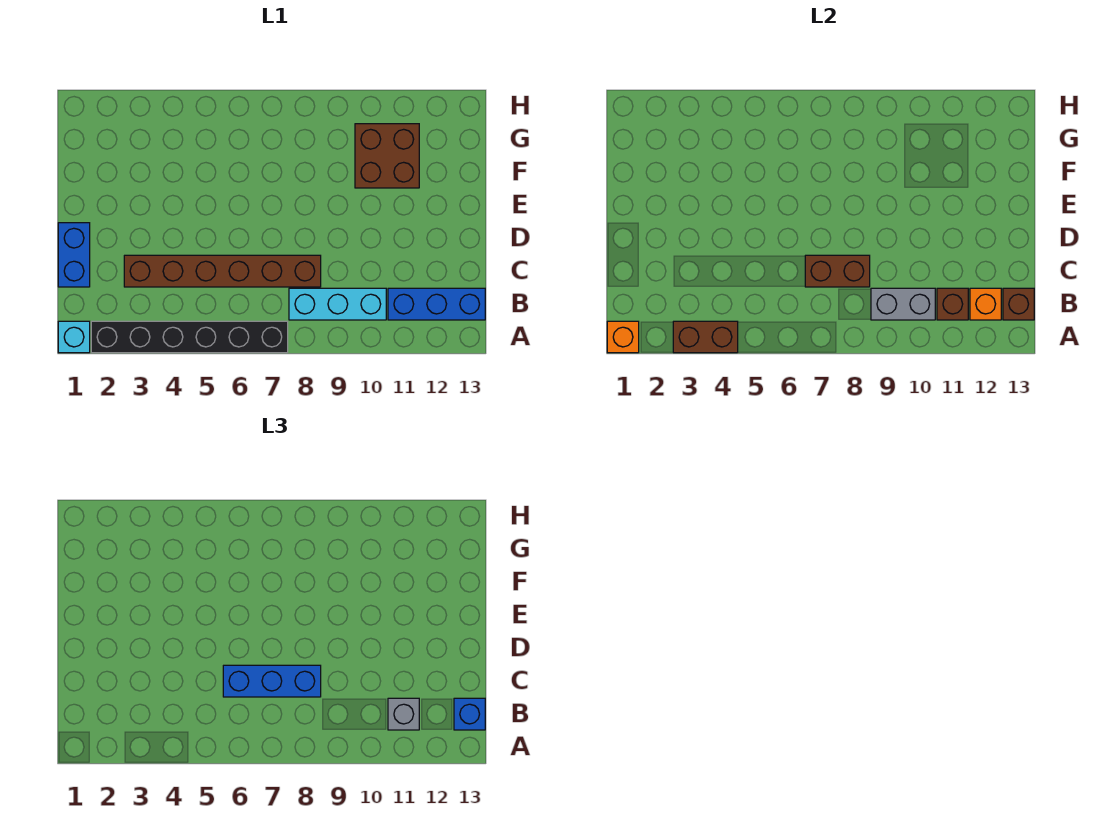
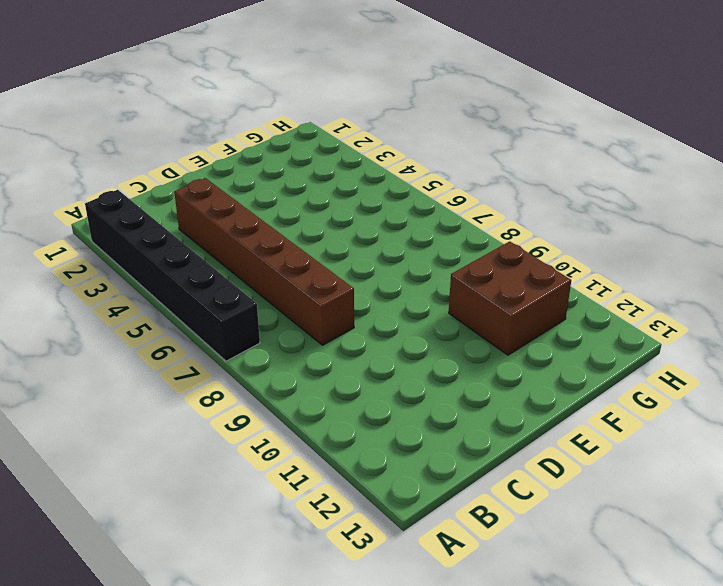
none -> cyan brick A1 level 1
none -> cyan brick B8:B10 level 1
none -> blue brick B11:B13 level 1

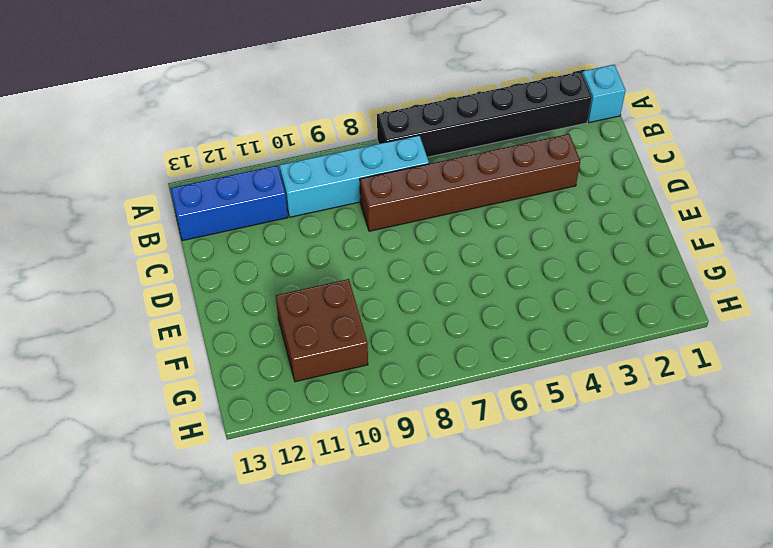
cyan brick B7:B10 level 1 -> cyan brick B8:B10 level 1
none -> blue brick C1:D1 level 1
none -> orange brick A1 level 2
none -> brown brick A3:A4 level 2

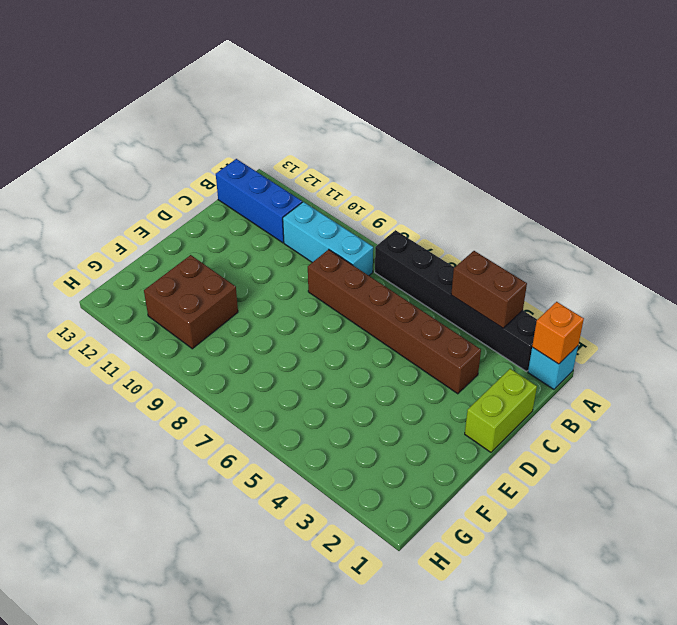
lime brick C1:D1 level 1 -> blue brick C1:D1 level 1
none -> grey brick B9:B10 level 2
none -> brown brick B11 level 2
none -> orange brick B12 level 2

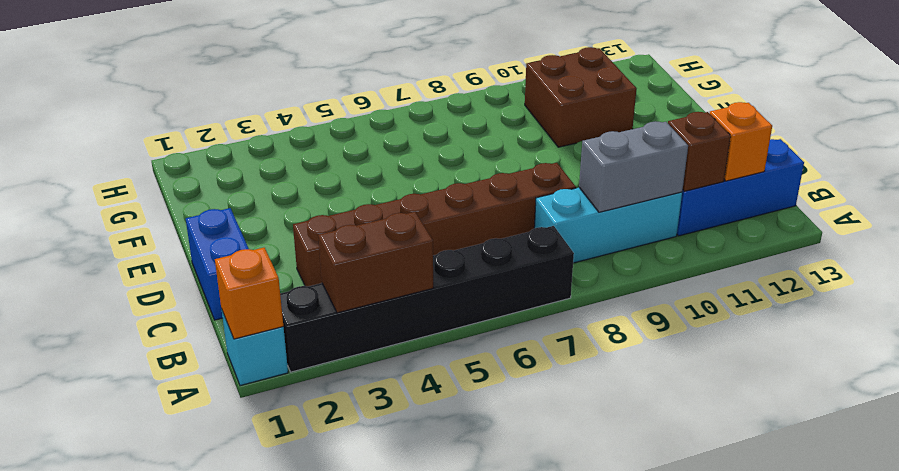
none -> brown brick B13 level 2
none -> brown brick C7:C8 level 2
none -> grey brick B11 level 3

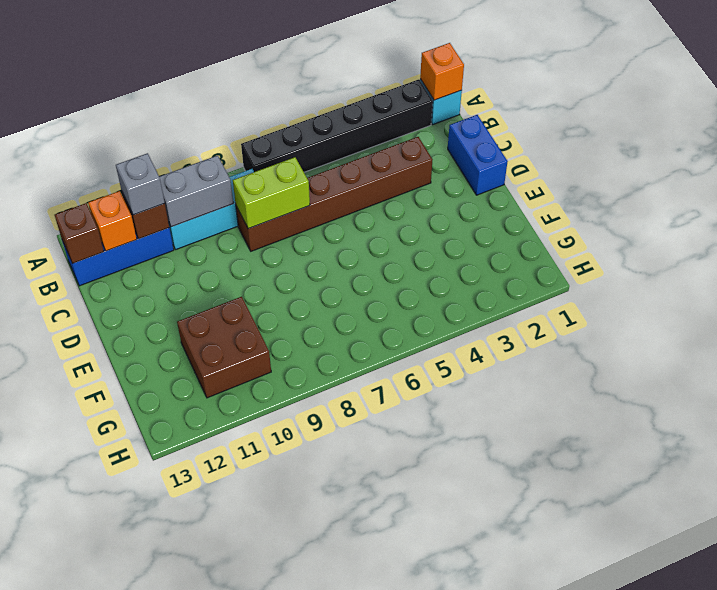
lime brick C7:C8 level 2 -> brown brick C7:C8 level 2
none -> brown brick A3:A4 level 2
none -> blue brick B13 level 3
none -> blue brick C6:C8 level 3

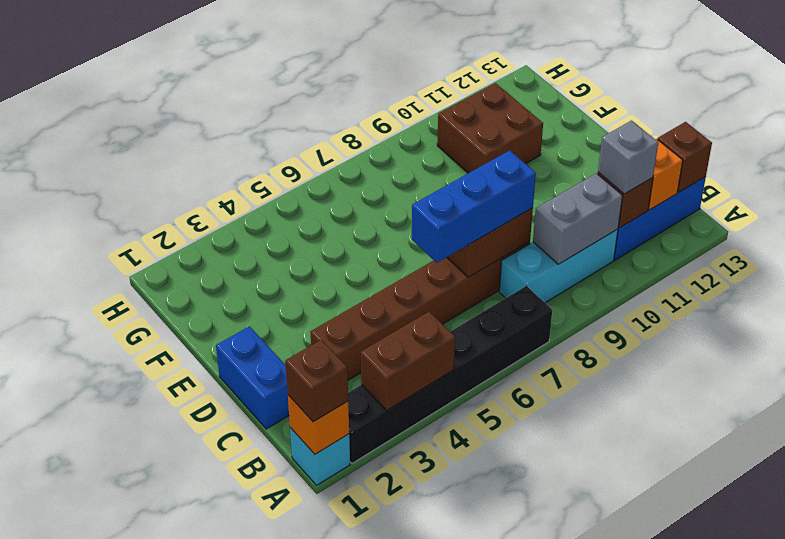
brown brick A1 level 3 -> none
none -> blue brick B13 level 3

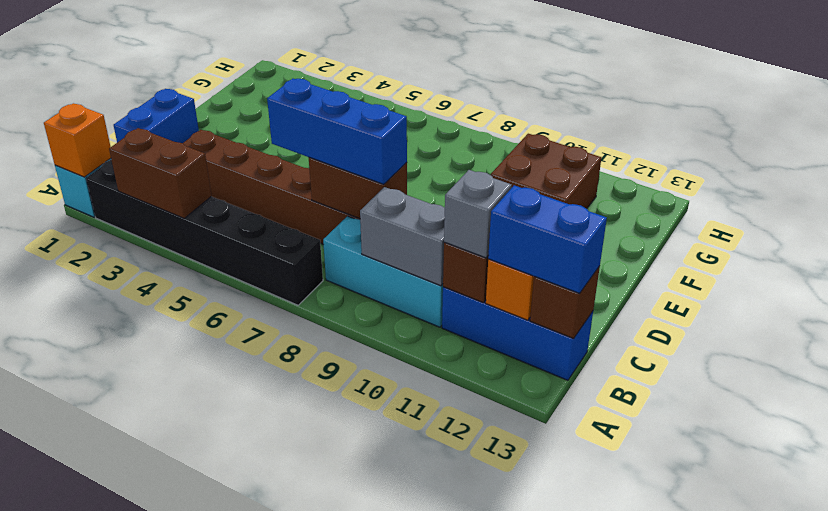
blue brick B12:B13 level 3 -> blue brick B13 level 3

